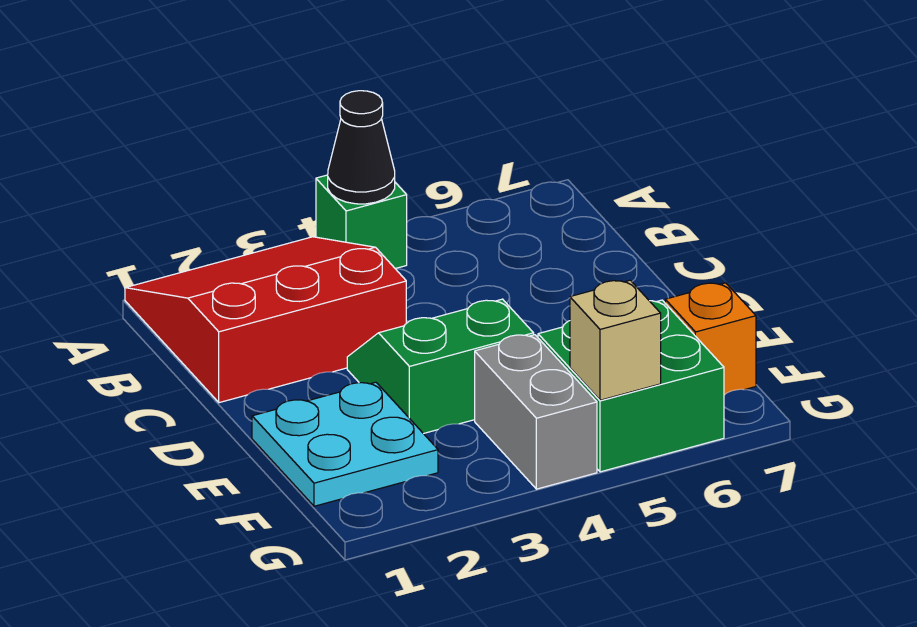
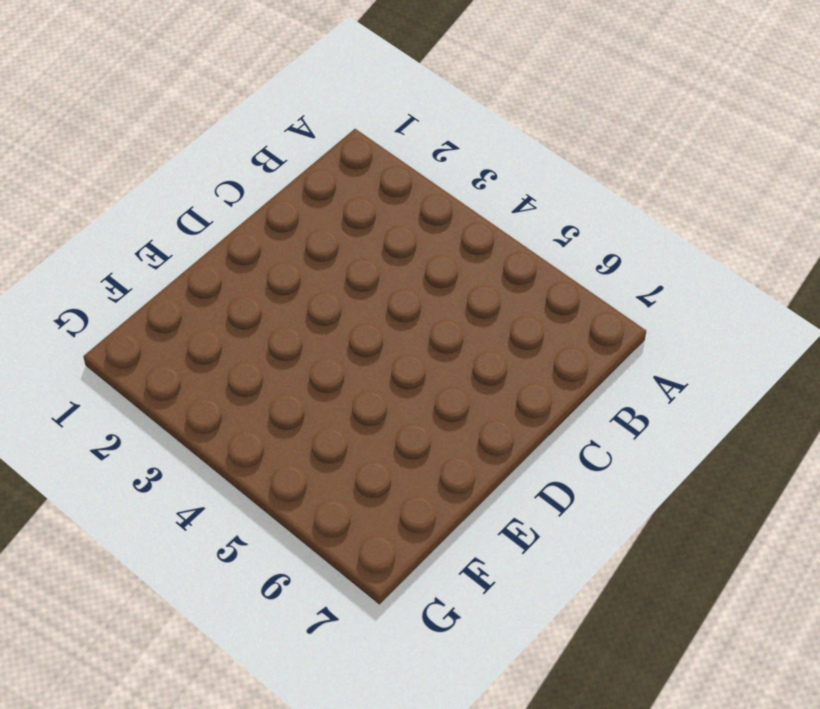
none -> red slope A1:C3 level 1 top C
none -> green brick A4 level 1

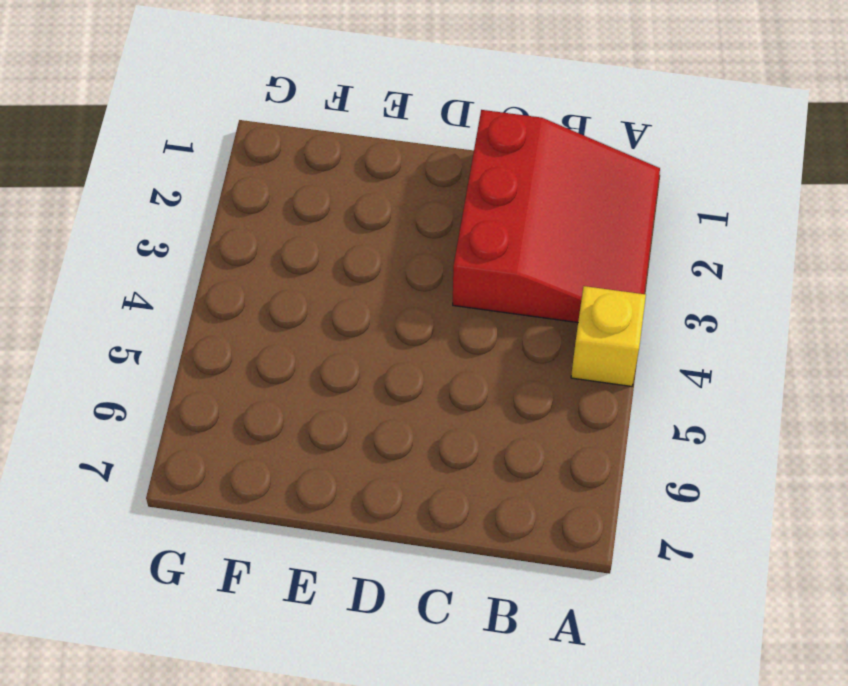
yellow brick A4 level 1 -> green brick A4 level 1
none -> green slope D3:E4 level 1 top E
none -> cyan plate E1:F2 level 1

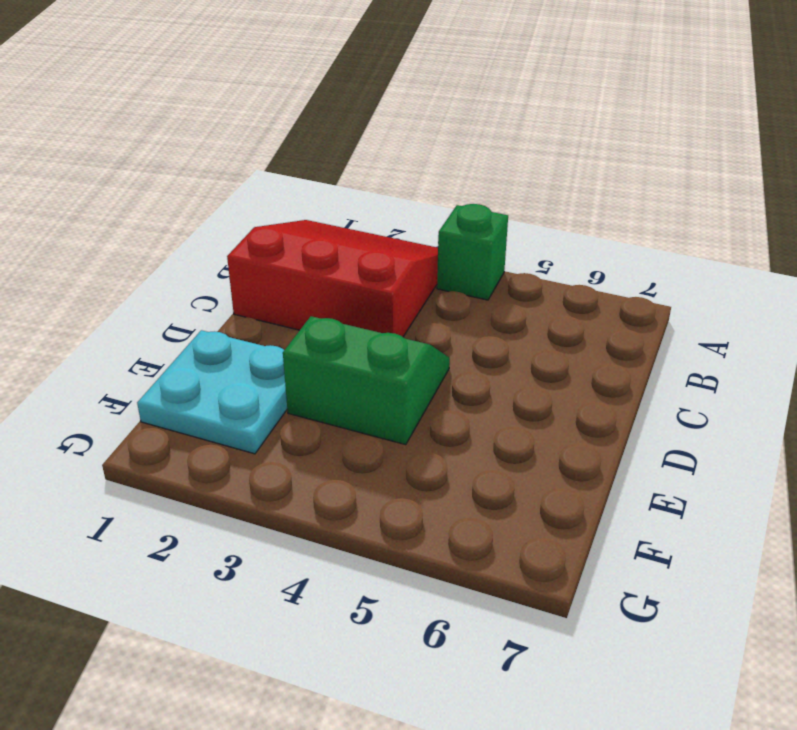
none -> grey brick F4:G4 level 1
none -> green brick F5:G6 level 1

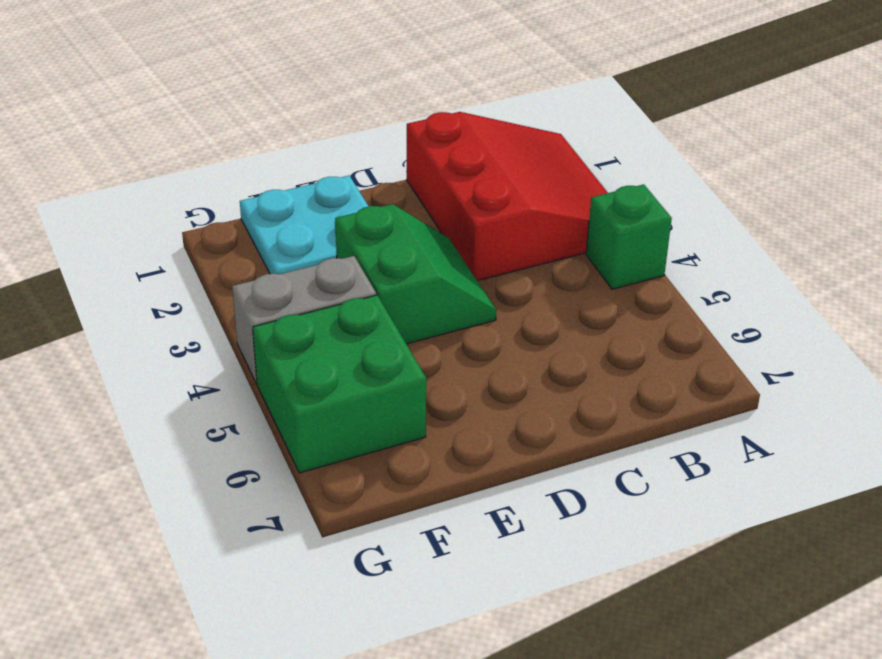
none -> orange brick F7 level 1
none -> black cone A4 level 2

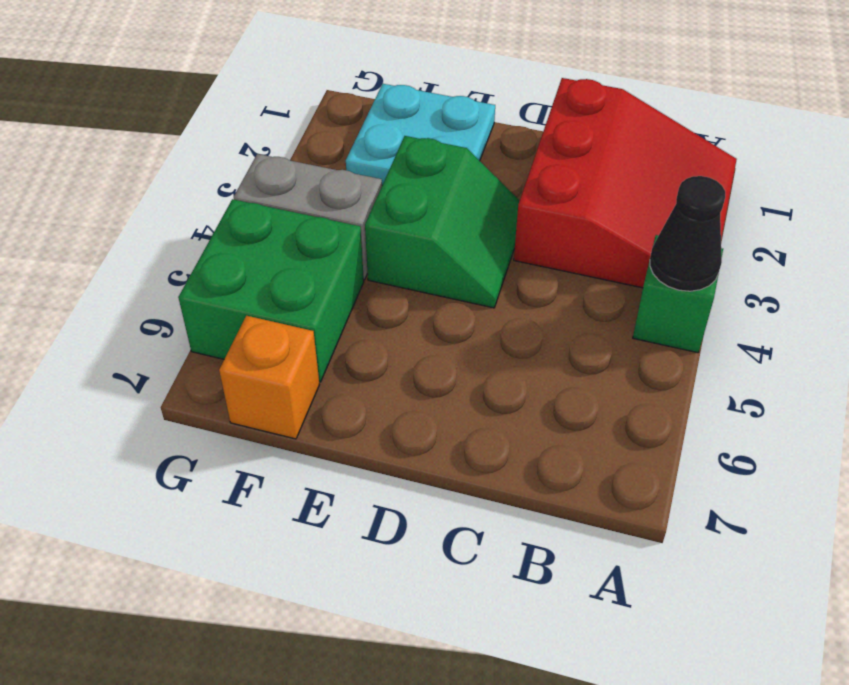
none -> tan brick G5 level 2

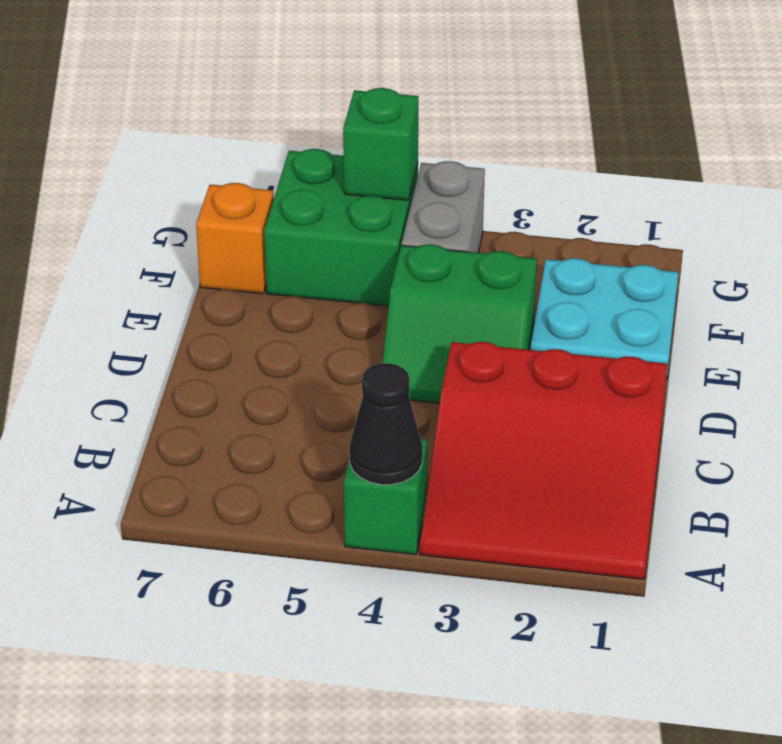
green brick G5 level 2 -> tan brick G5 level 2

